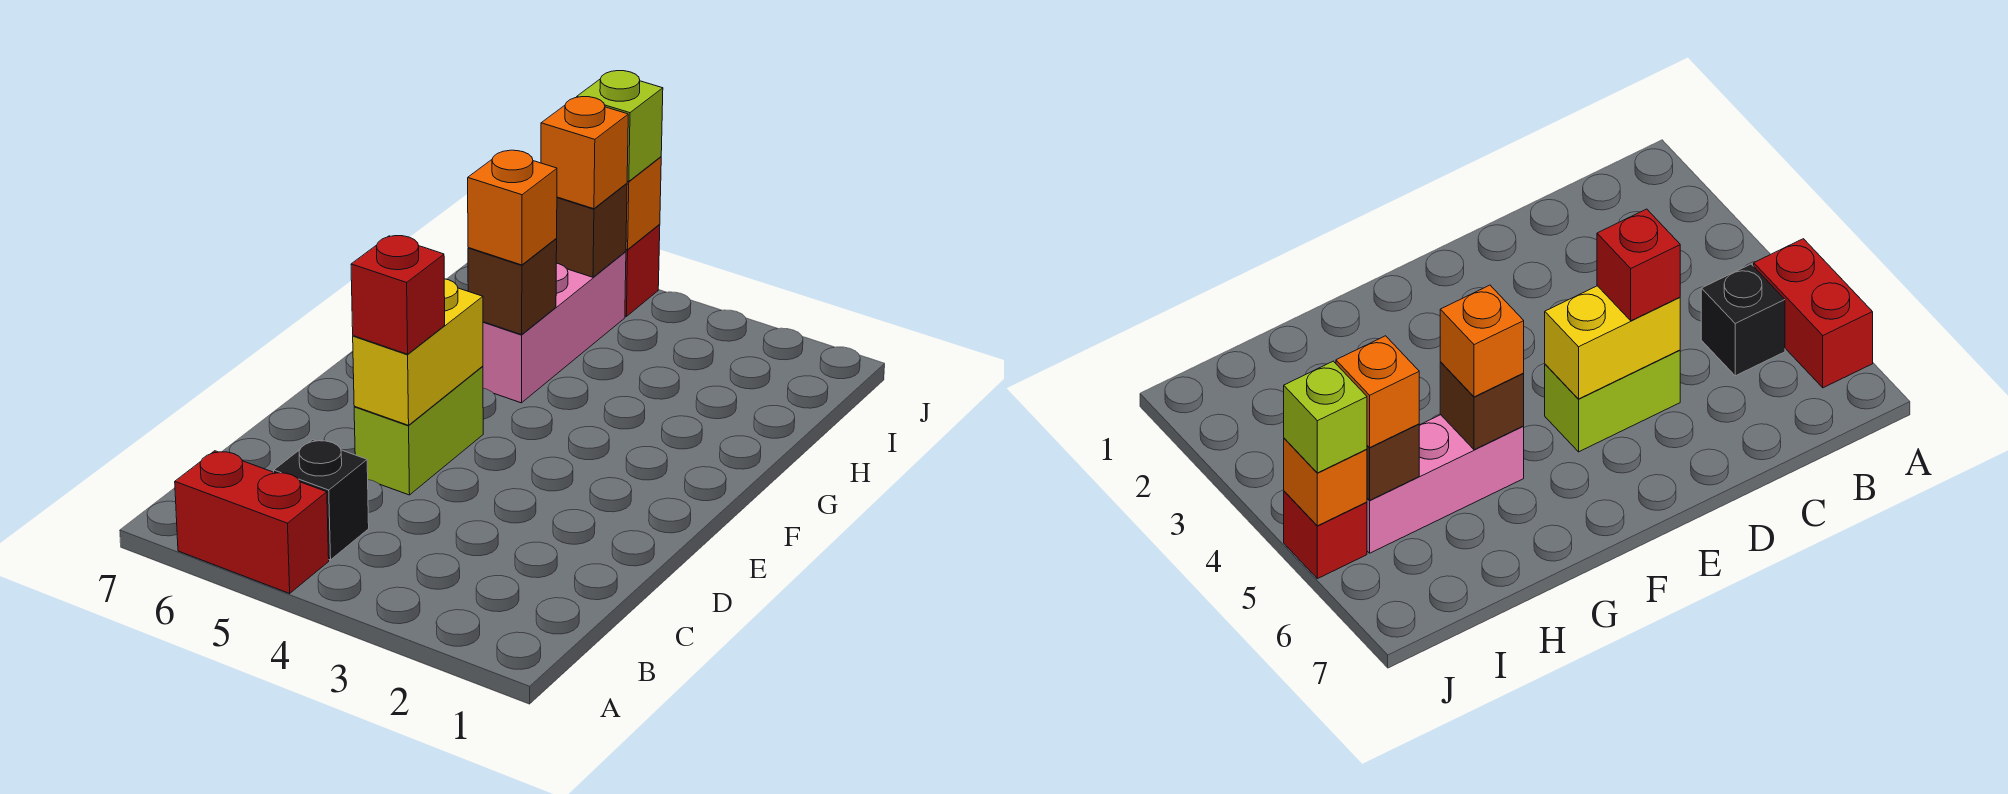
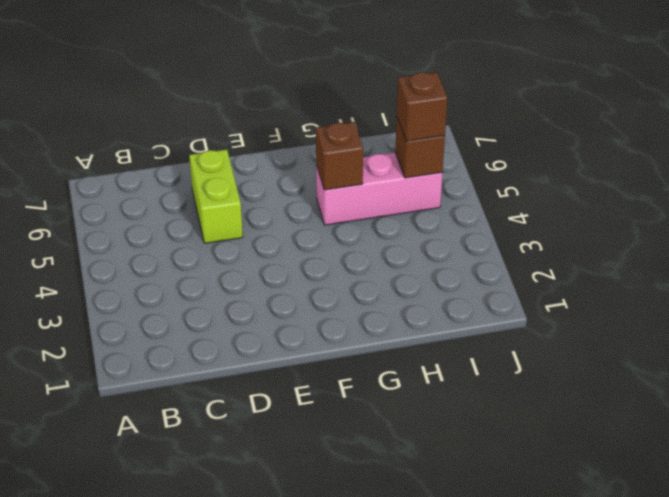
lime brick D5:D6 level 1 -> lime brick D5:E5 level 1
brown brick I5 level 3 -> orange brick I5 level 3
none -> red brick A5:A6 level 1
none -> black brick B5 level 1
none -> red brick J5 level 1

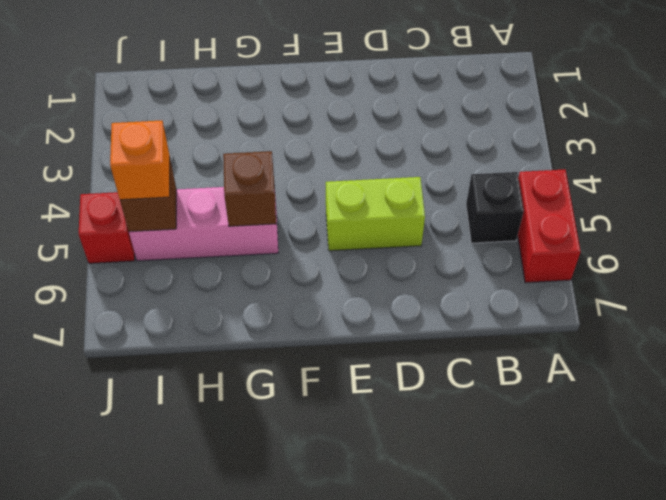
none -> yellow brick D5:E5 level 2
none -> orange brick J5 level 2
none -> red brick D5 level 3

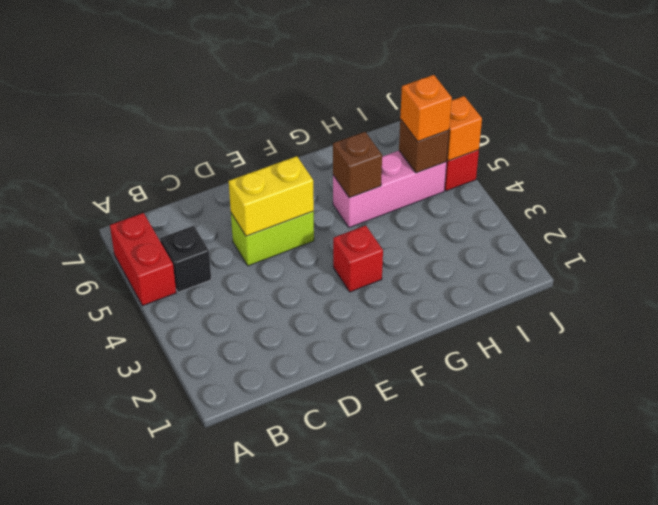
red brick F3 level 1 -> red brick D5 level 3
none -> orange brick G5 level 3
none -> lime brick J5 level 3

